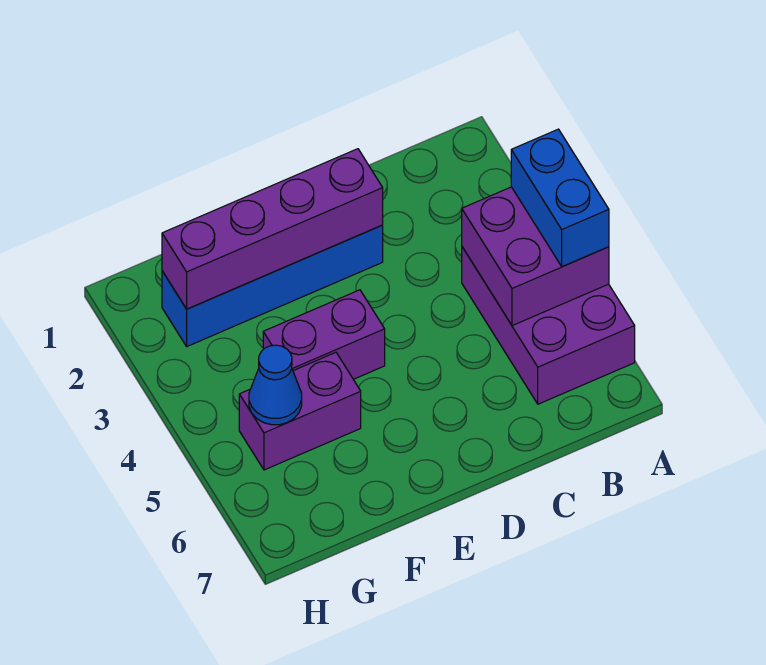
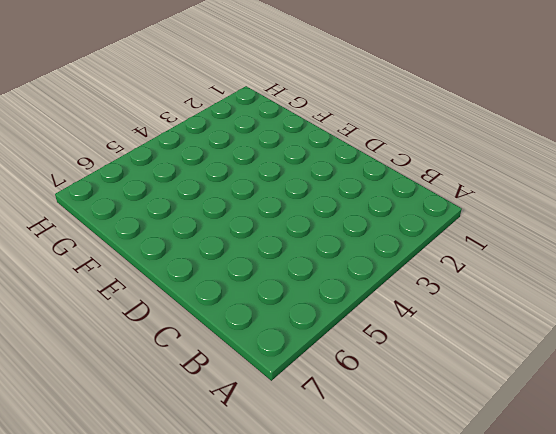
none -> purple brick A4:B6 level 1
none -> blue brick D2:G2 level 1

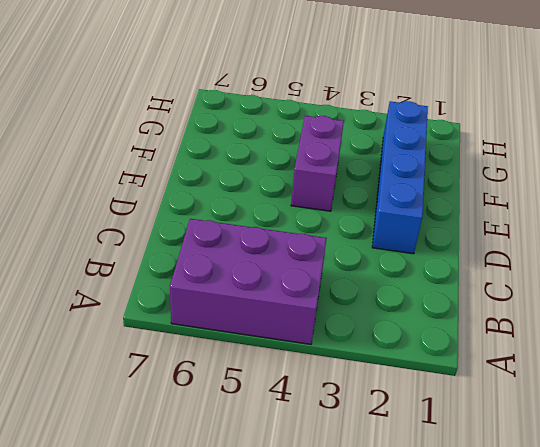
none -> purple brick F5:G5 level 1
none -> purple brick A4:B5 level 2

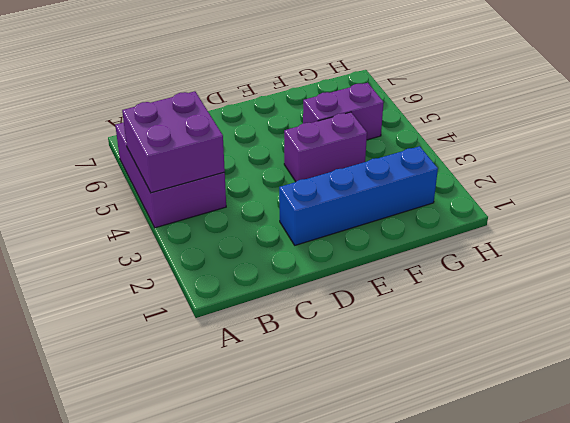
none -> purple brick D2:G2 level 2
none -> blue cone G5 level 2

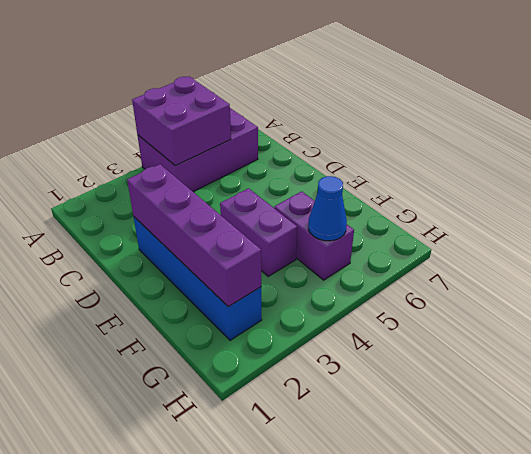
none -> blue brick A4:A5 level 3

